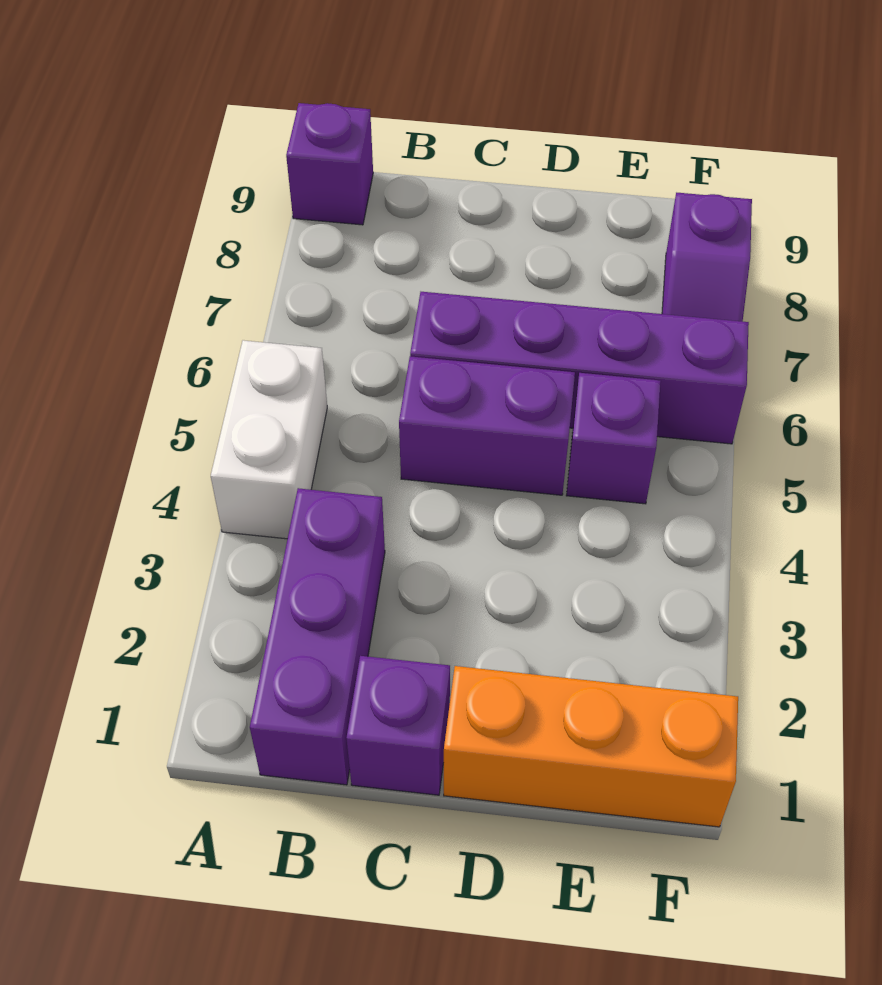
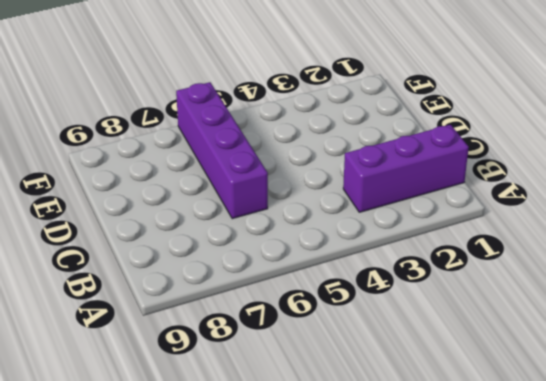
none -> white brick A4:A5 level 1
none -> purple brick A9 level 1

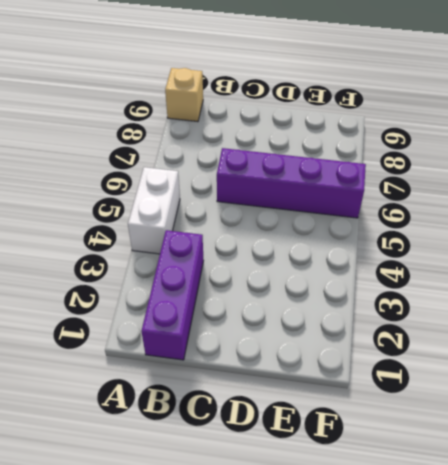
tan brick A9 level 1 -> purple brick A9 level 1
none -> purple brick C1 level 1
none -> purple brick C5:D5 level 1

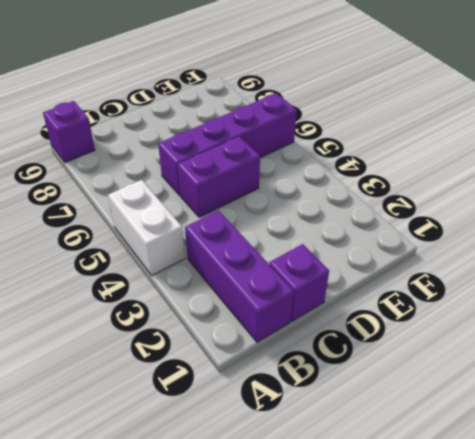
none -> orange brick D1:F1 level 1
none -> purple brick E5 level 1

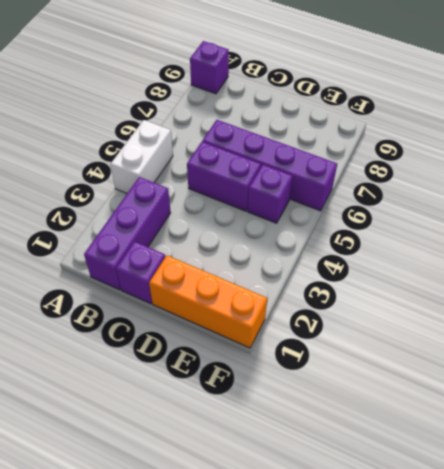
none -> purple slope F7:F8 level 1 top 8

